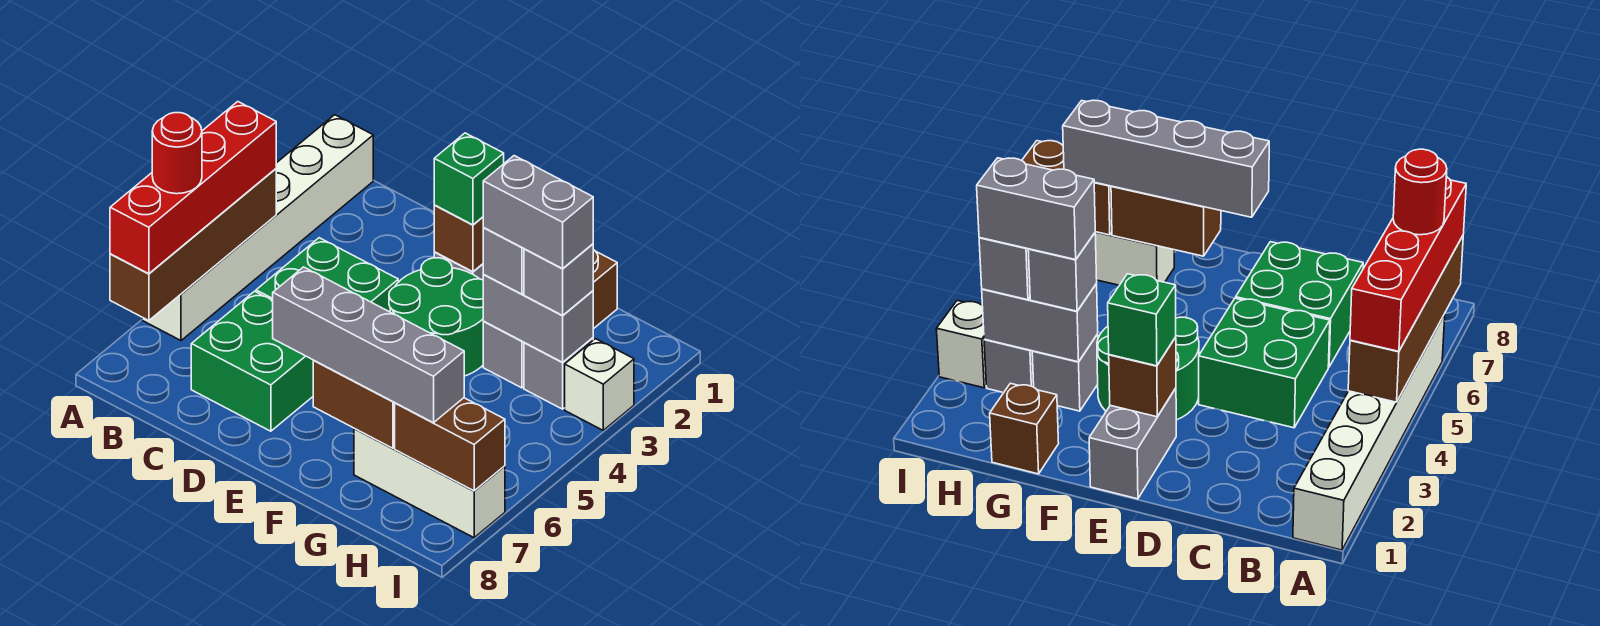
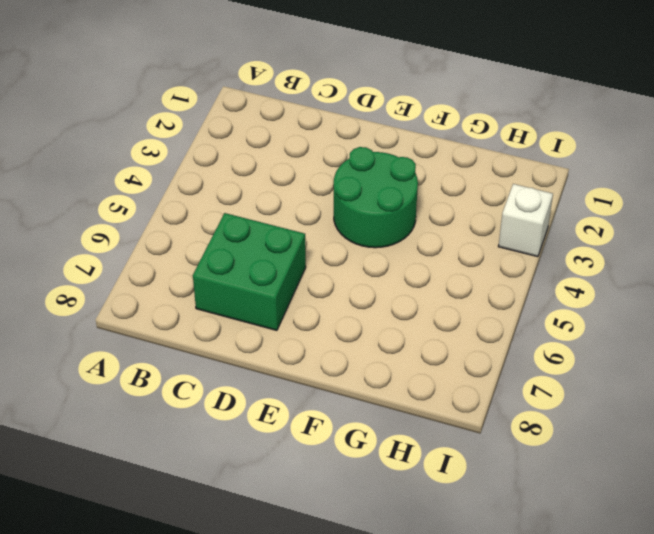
none -> white brick A1:A6 level 1
none -> green brick C4:D5 level 1
none -> grey brick E1:E2 level 1

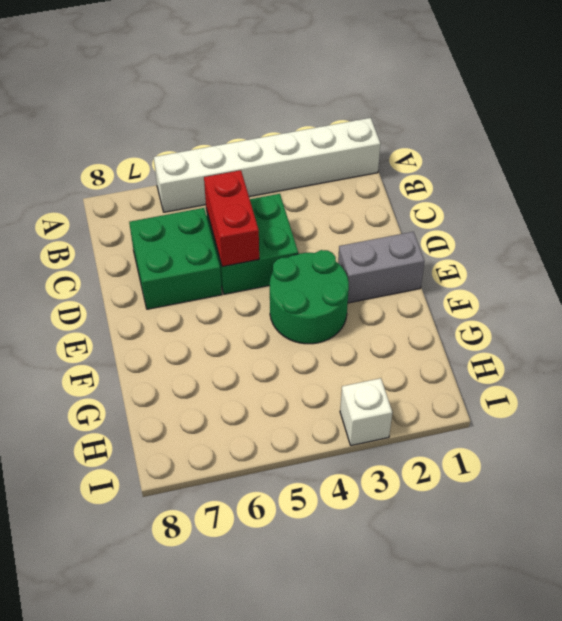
red brick C5:D5 level 2 -> none
none -> brown brick G1 level 1
none -> grey brick G3 level 1
none -> white brick G7:I7 level 1

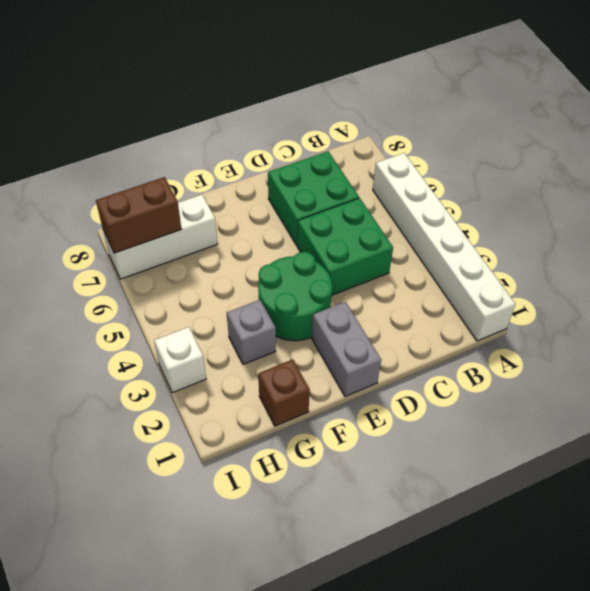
none -> grey brick H3 level 1
none -> brown brick A4:A7 level 2
none -> brown brick E2 level 2

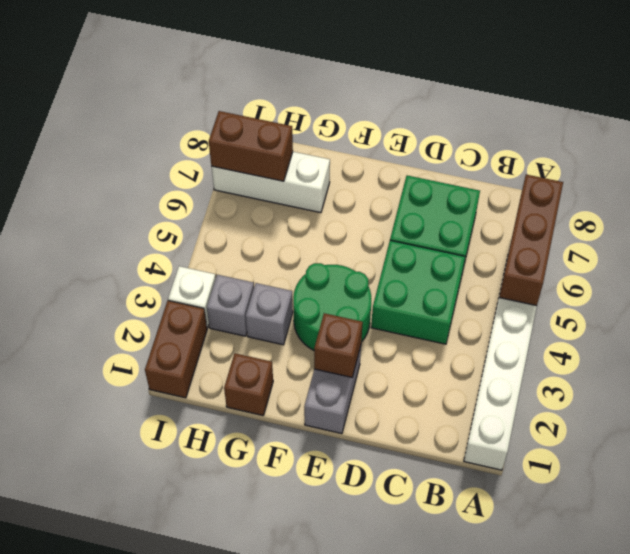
brown brick A5:A7 level 2 -> brown brick A4:A7 level 2
brown brick I1:I2 level 1 -> brown brick F7:G7 level 2
none -> grey brick G3:H3 level 2
none -> red brick A4:A7 level 3
none -> green brick E2 level 3

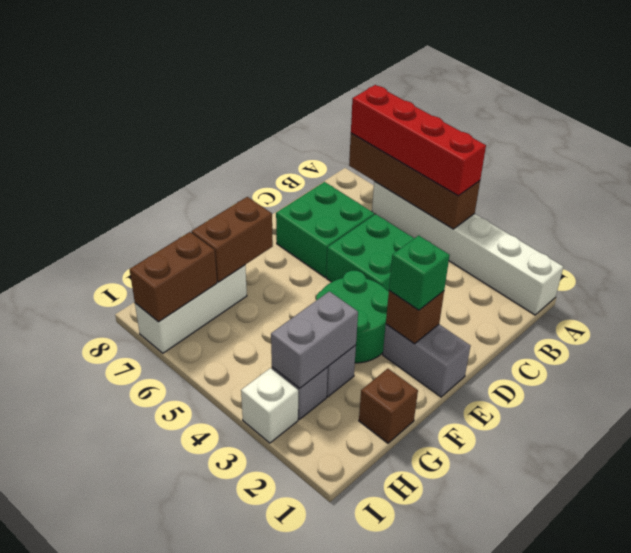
none -> grey brick E7:H7 level 3
none -> grey brick G3 level 3
none -> grey brick H3 level 3

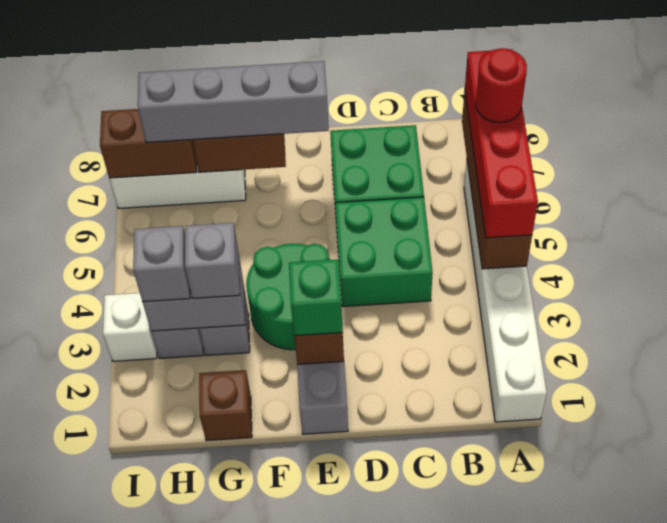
none -> grey brick G3:H3 level 4

